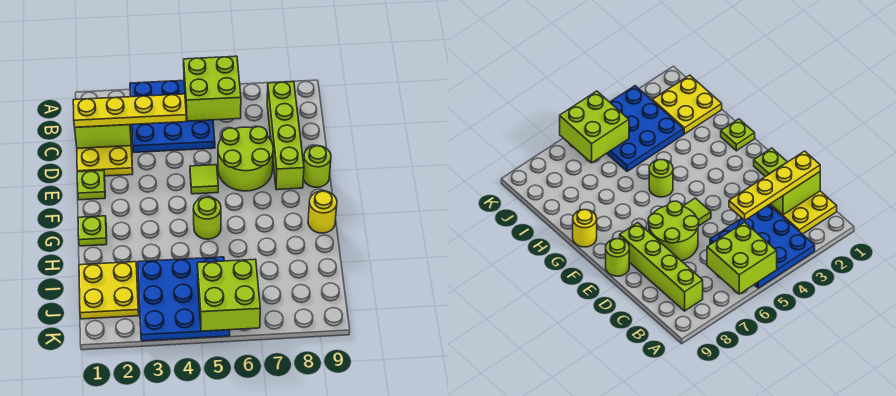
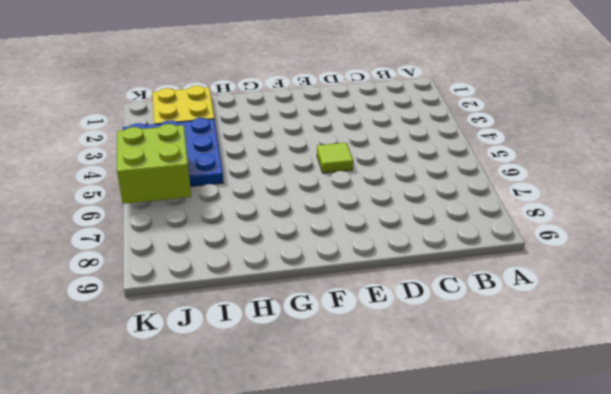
none -> blue plate A3:C5 level 1
none -> yellow plate B1:D2 level 1
none -> lime brick B8:E8 level 1

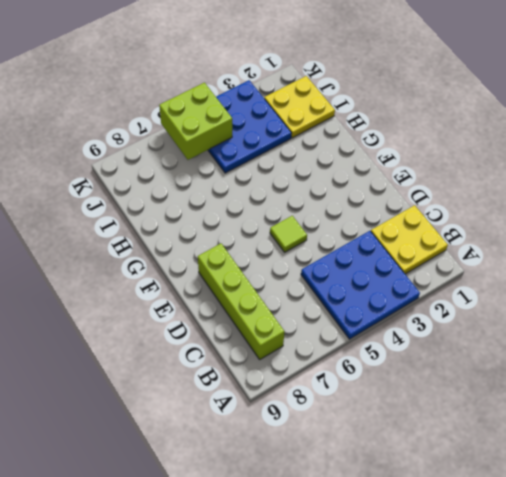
yellow plate B1:C2 level 1 -> yellow plate B1:D2 level 1
none -> lime round brick D6:E7 level 1
none -> lime plate E1 level 1
none -> lime round brick E9 level 1

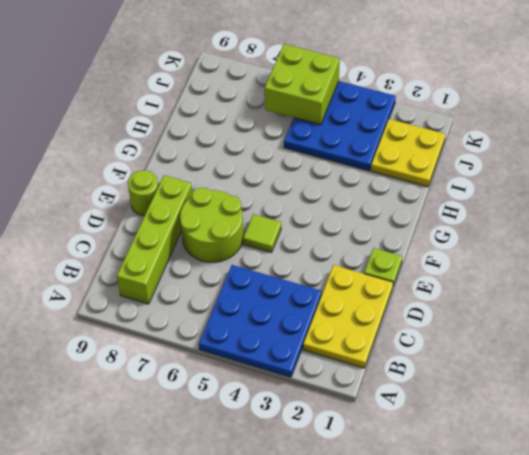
none -> lime plate G1 level 1
none -> lime round brick G5 level 1
none -> yellow round brick G9 level 1

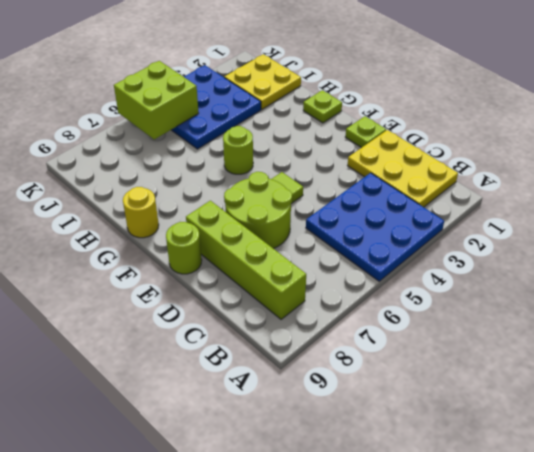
none -> lime brick A5:B6 level 2
none -> lime brick C1:C2 level 2
none -> yellow plate C1:C4 level 3

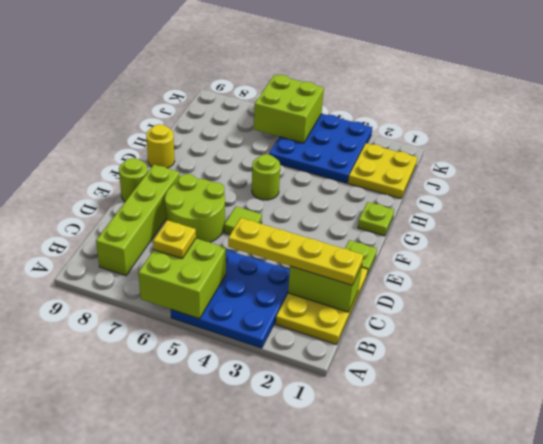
yellow plate B6 level 3 -> none

